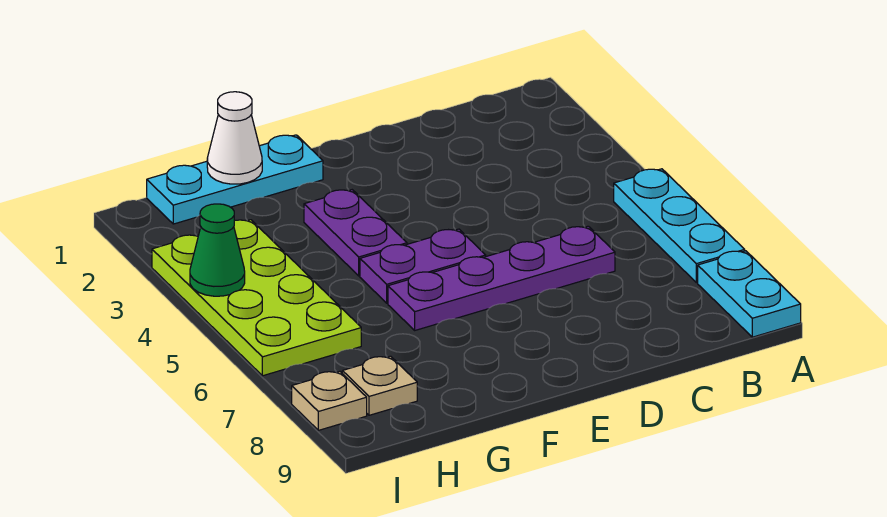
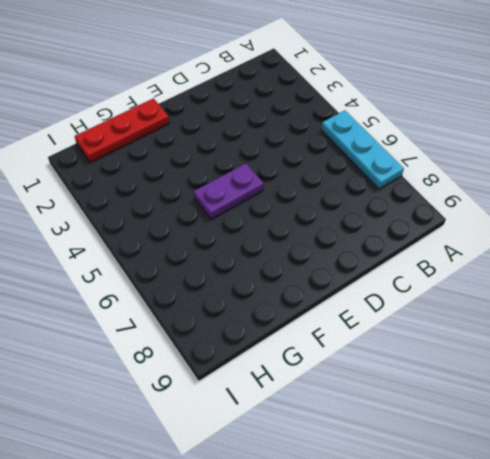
red plate F1:H1 level 1 -> cyan plate F1:H1 level 1
none -> cyan plate A8:A9 level 1
none -> purple plate C6:F6 level 1

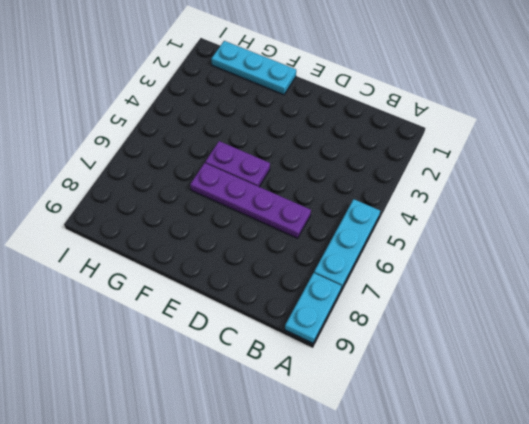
none -> purple plate F3:F4 level 1
none -> lime plate H3:I6 level 1

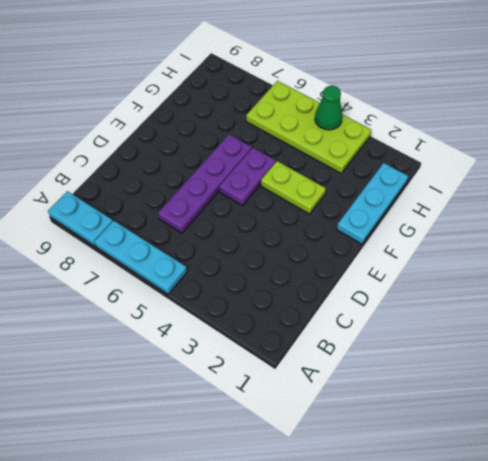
lime plate F3:F4 level 1 -> purple plate F3:F4 level 1
none -> tan plate H8 level 1
none -> tan plate I8 level 1

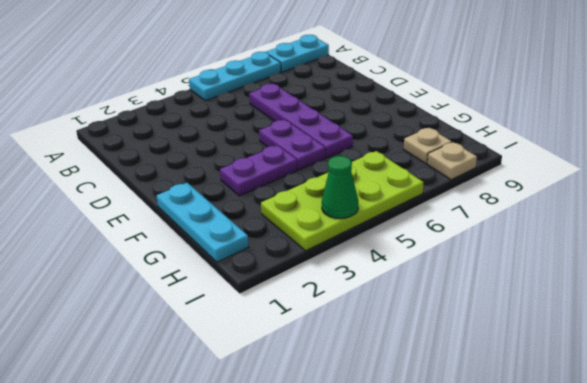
none -> white cone G1 level 2

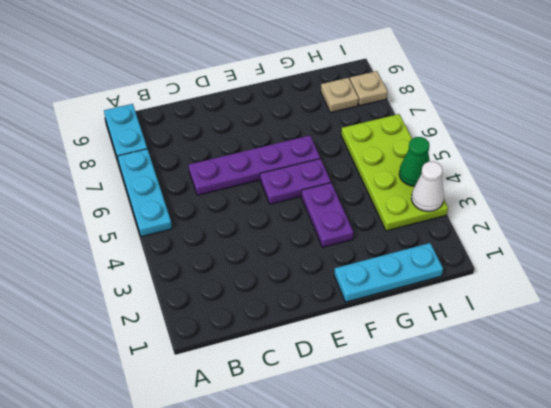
white cone I3 level 2 -> white cone G1 level 2

